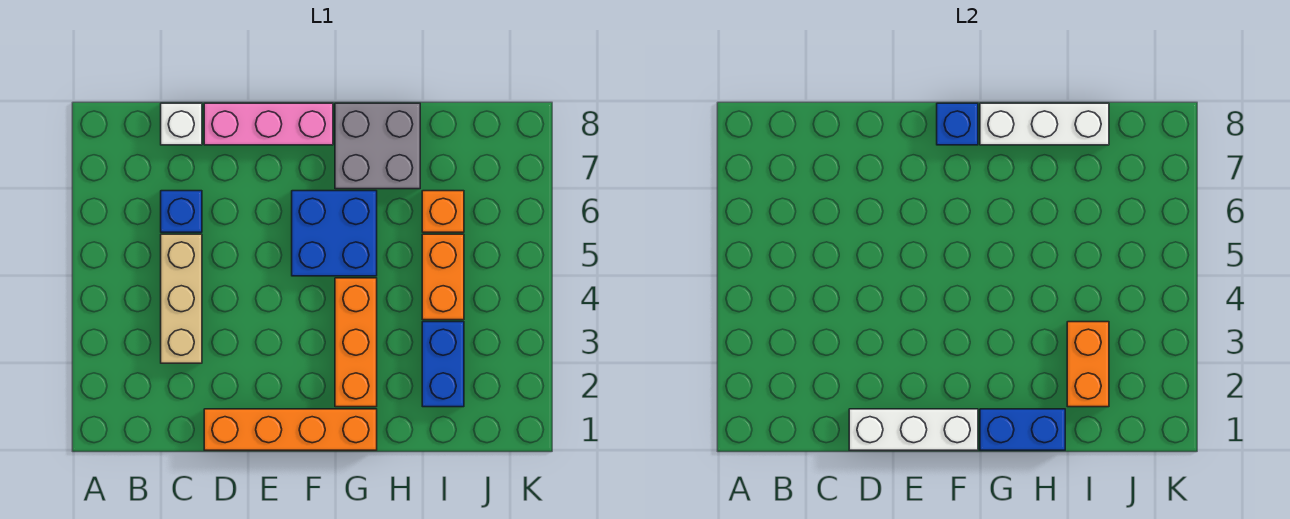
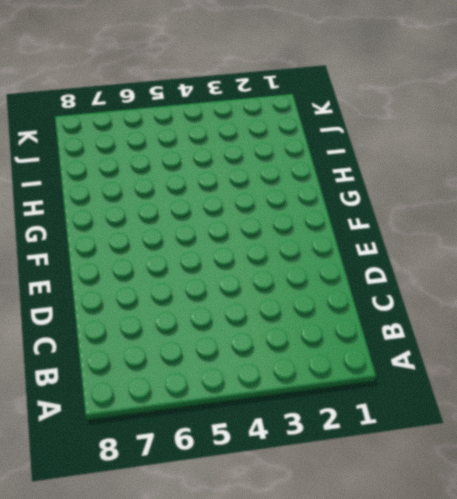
none -> tan brick C3:C5 level 1
none -> blue brick C6 level 1
none -> white brick C8 level 1

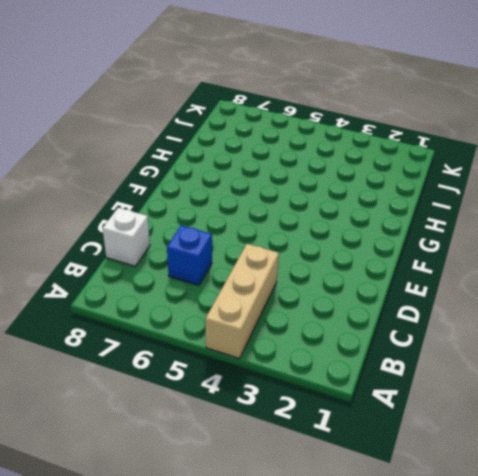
tan brick A4:C4 level 1 -> tan brick C3:C5 level 1
none -> orange brick D1:G1 level 1
none -> pink brick D8:F8 level 1
none -> blue brick F5:G6 level 1

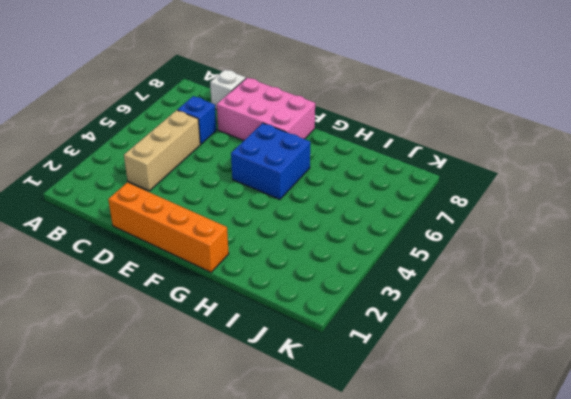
pink brick D7:F8 level 1 -> pink brick D8:F8 level 1
none -> orange brick G2:G4 level 1
none -> grey brick G7:H8 level 1
none -> blue brick I2:I3 level 1

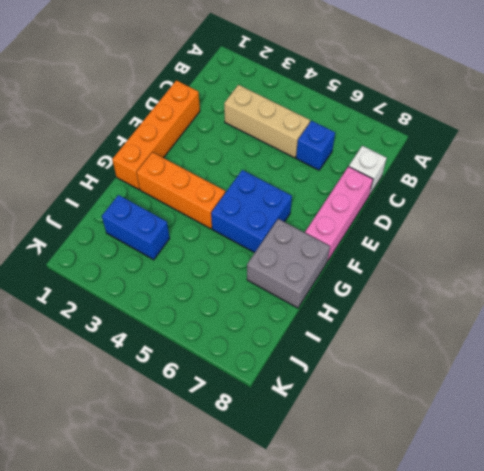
none -> orange brick I4:I5 level 1
none -> orange brick I6 level 1
none -> white brick D1:F1 level 2

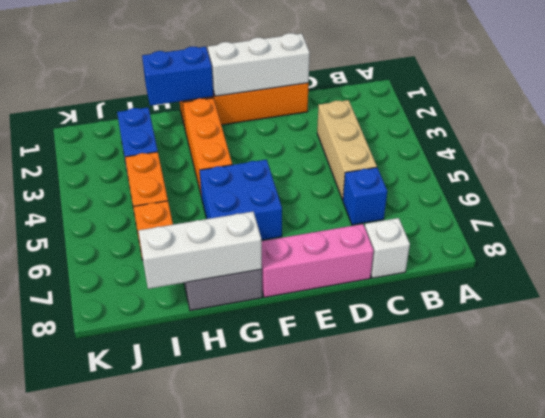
none -> blue brick F8 level 2
none -> orange brick I2:I3 level 2

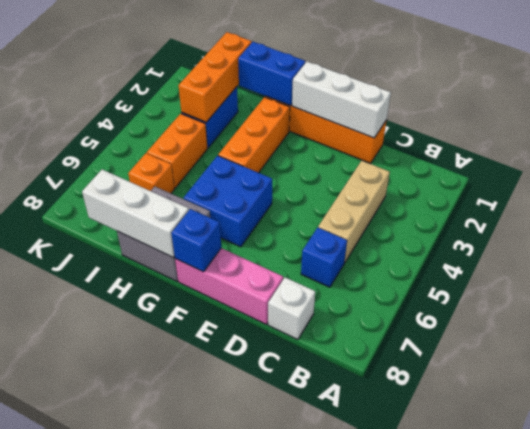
orange brick I1:I3 level 2 -> orange brick I2:I3 level 2

